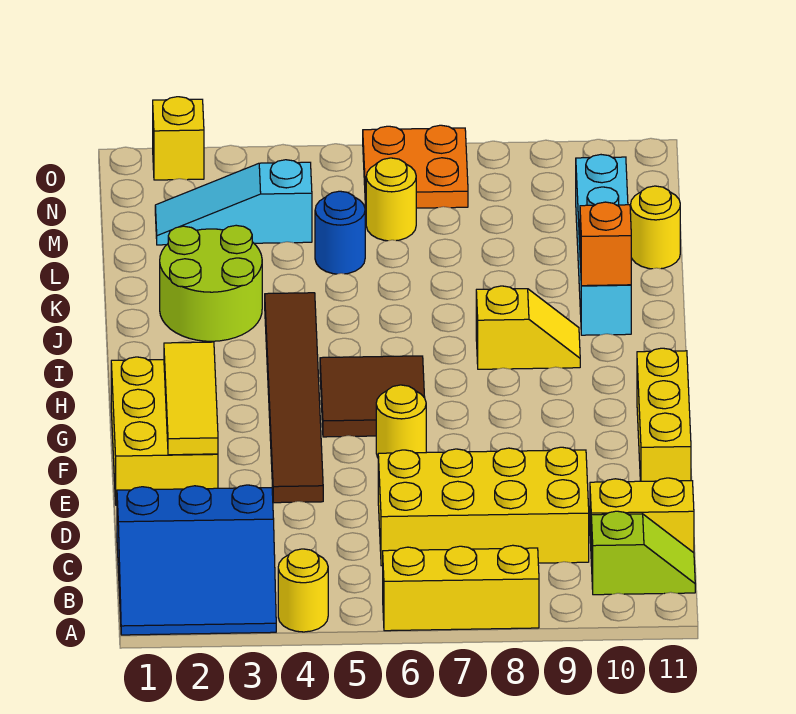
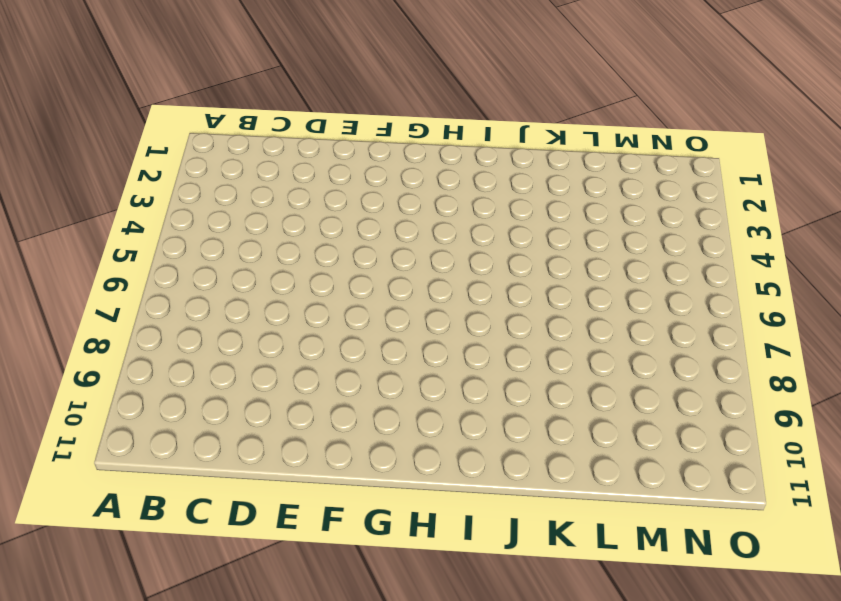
none -> blue slope A1:C3 level 1 top C
none -> yellow round brick A4 level 1
none -> yellow brick A6:A8 level 1

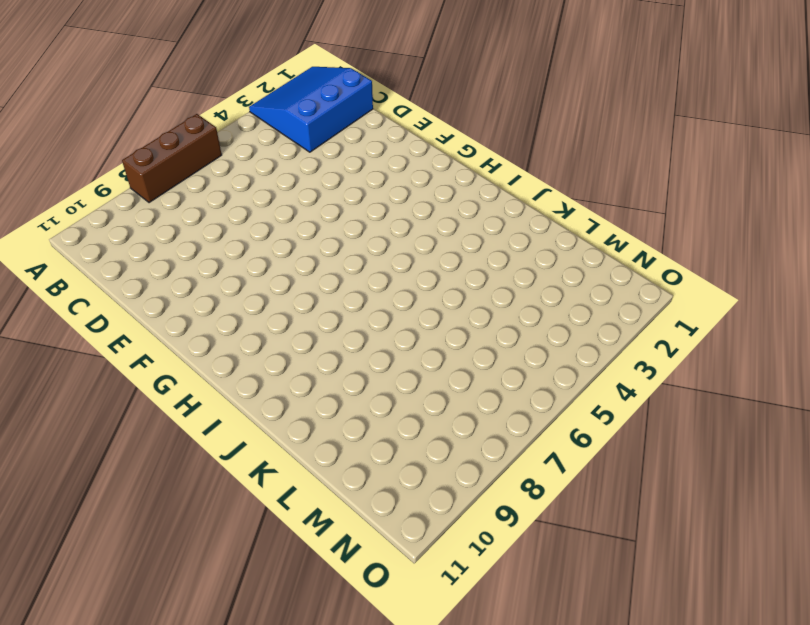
brown brick A6:A8 level 1 -> yellow brick A6:A8 level 1
none -> yellow round brick A4 level 1
none -> lime slope B10:B11 level 1 top 10
none -> yellow brick C6:D9 level 1

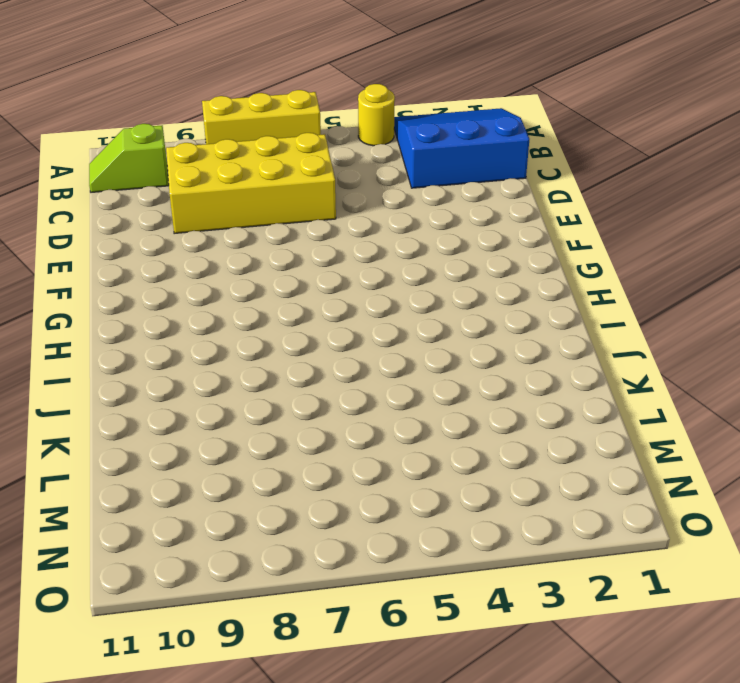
none -> yellow brick C10:C11 level 1
none -> yellow brick E1:G2 level 1
none -> brown tile E4:J4 level 1

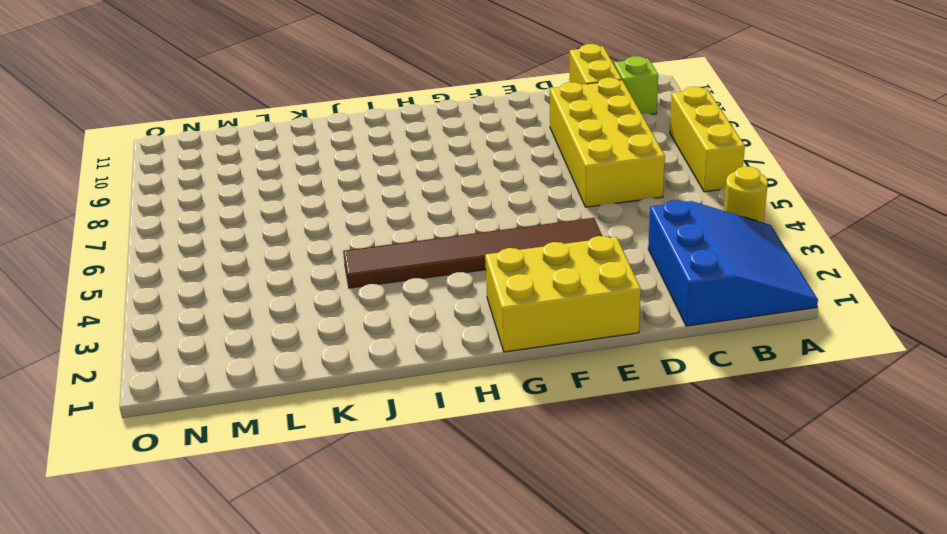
none -> yellow brick E11:G11 level 1
none -> yellow round brick F6 level 1
none -> brown tile G5:H6 level 1

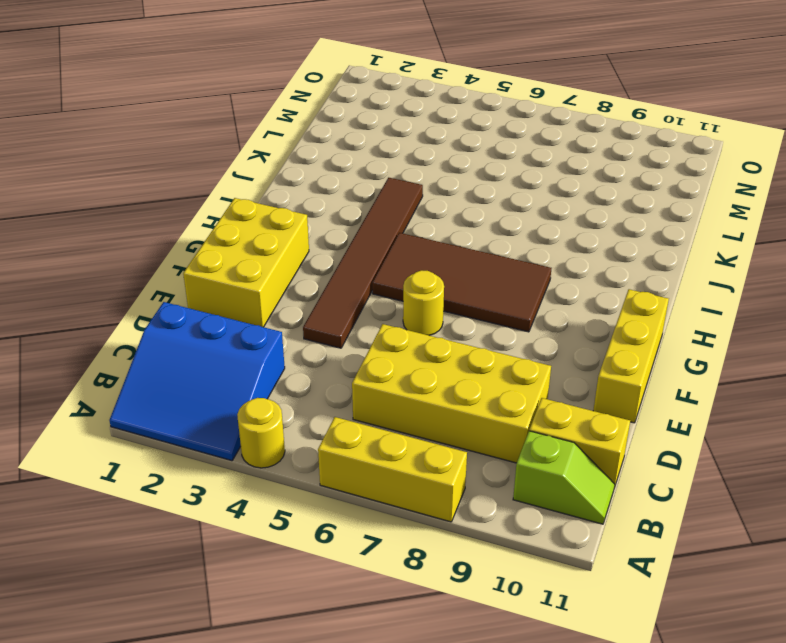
brown tile G5:H8 level 1 -> brown tile G5:H6 level 1
none -> yellow slope I8:I9 level 1 top 8
none -> lime round brick J2:K3 level 1
none -> cyan brick J10:M10 level 1

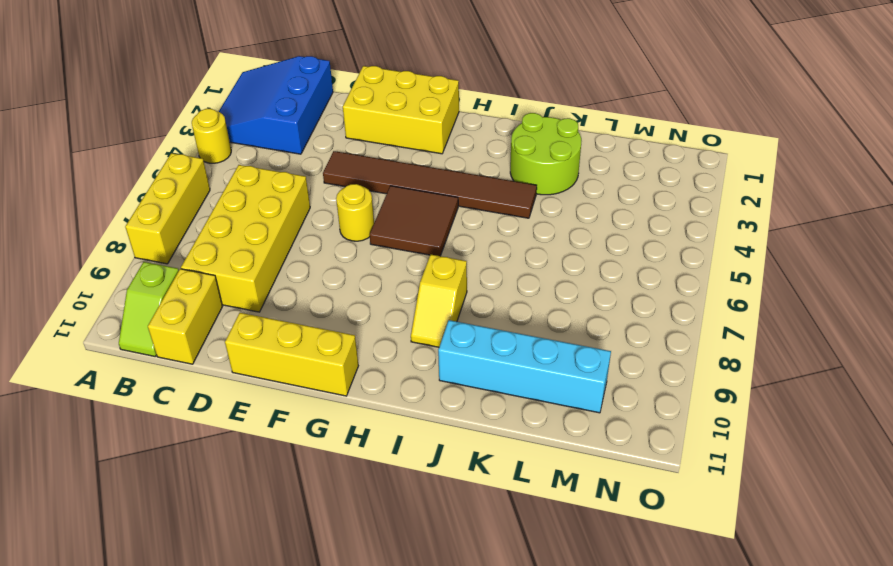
none -> blue round brick L5 level 1
none -> yellow round brick L11 level 1
none -> cyan slope M2:M4 level 1 top 4

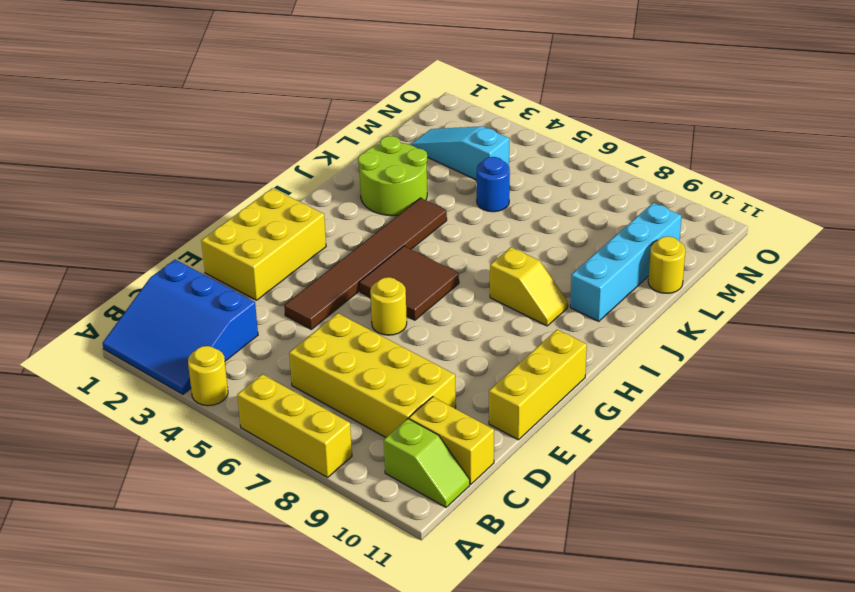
none -> yellow round brick M6 level 1
none -> orange plate N6:O7 level 1
none -> yellow brick O2 level 1

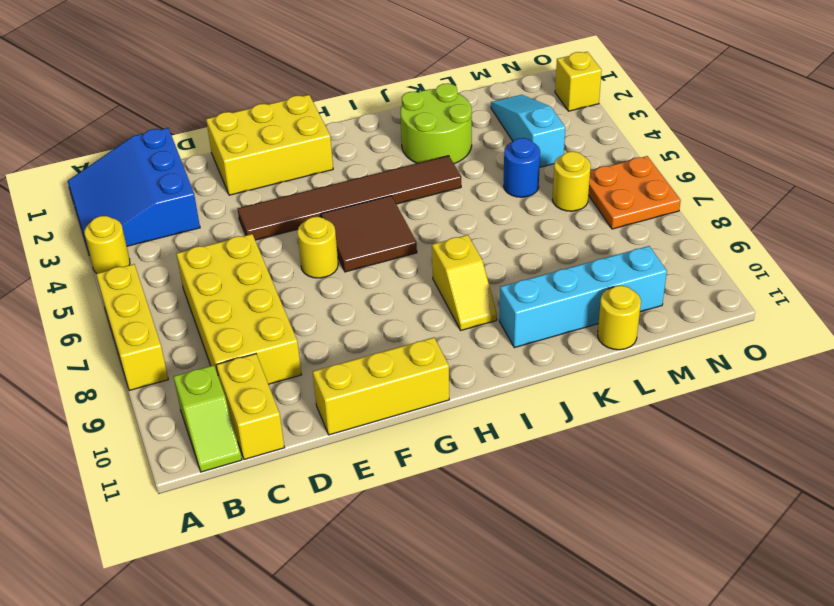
none -> yellow tile E2:G2 level 2
none -> orange brick J10 level 2

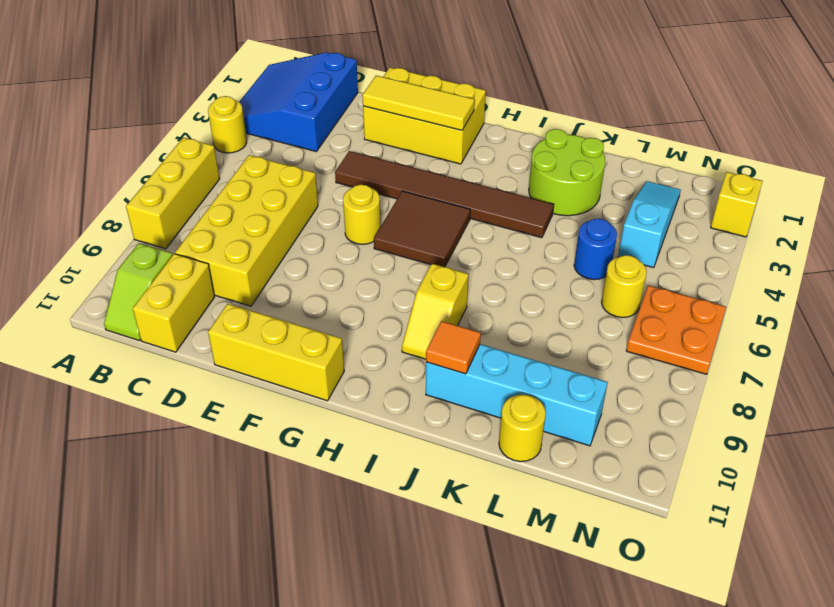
orange tile J10 level 2 -> orange brick J10 level 2

